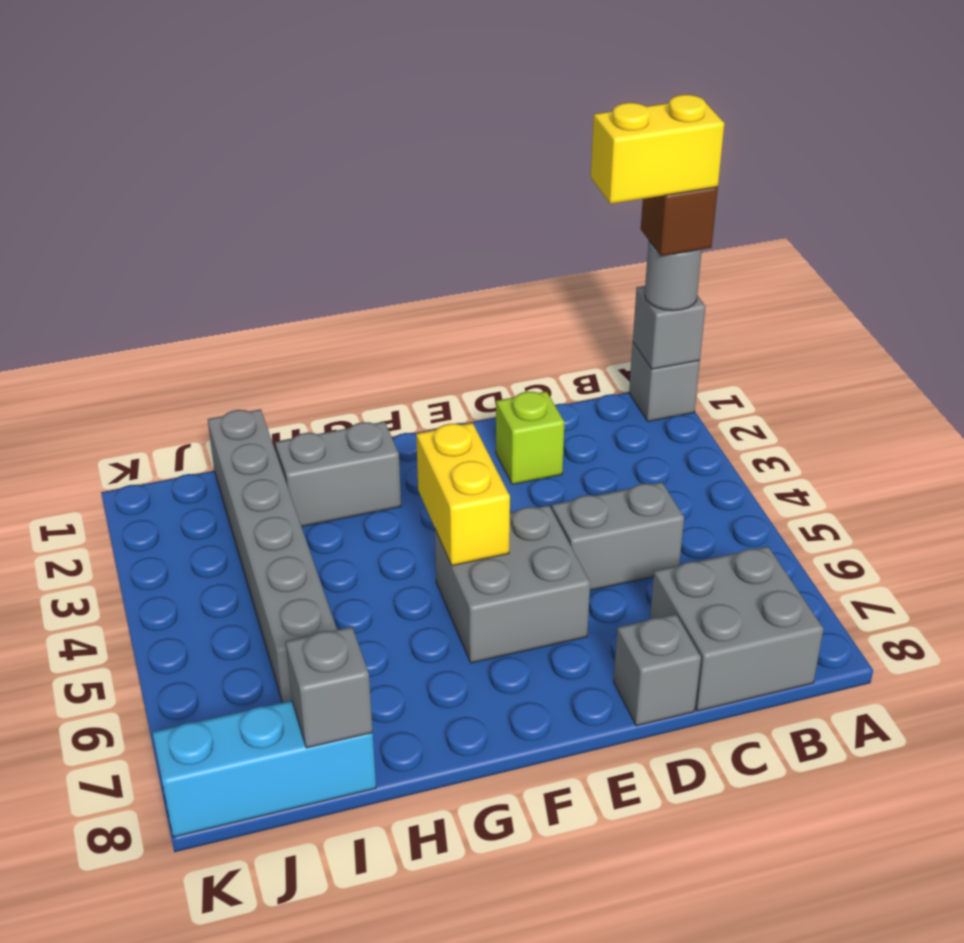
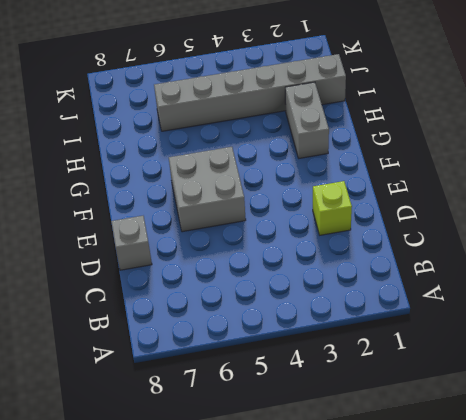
none -> grey brick A1 level 1
none -> grey brick B7:C8 level 1
none -> grey brick C5:D5 level 1

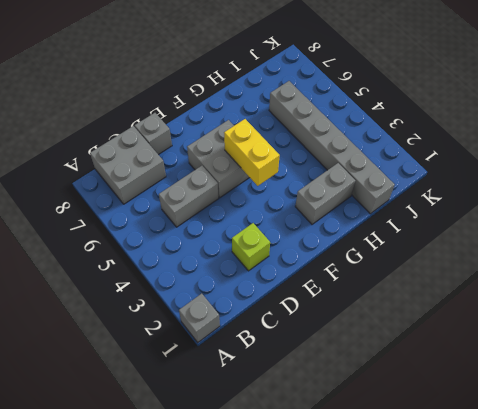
none -> cyan brick I8:K8 level 1
none -> grey brick A1 level 2
none -> grey brick I8 level 2

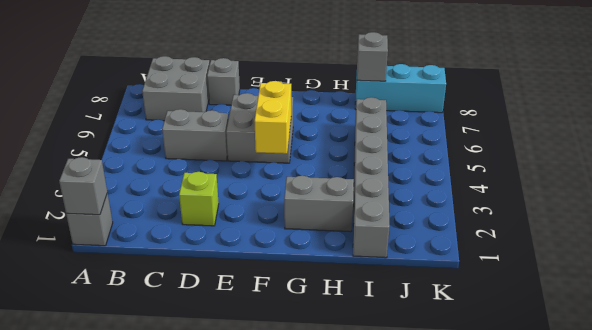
none -> grey round brick A1 level 3
none -> brown brick A1 level 4
none -> yellow brick A1:B1 level 5

